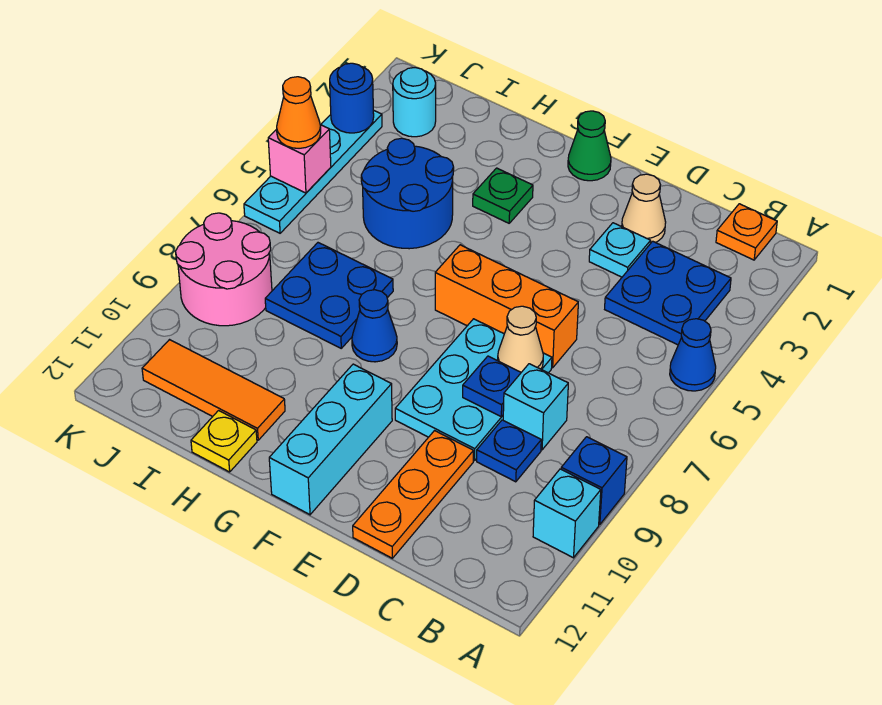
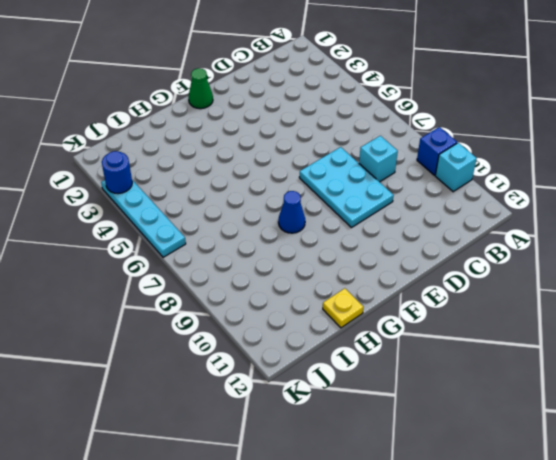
none -> blue cone A5 level 1
none -> orange plate B1 level 1
none -> blue plate B3:C4 level 1

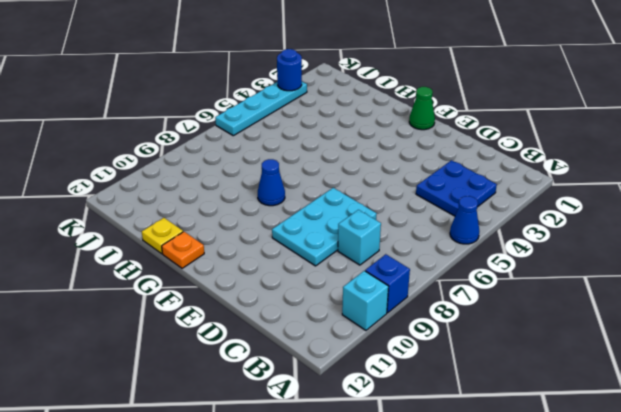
orange plate G12 level 1 -> orange plate B1 level 1
none -> blue plate C9 level 1
none -> tan cone D2 level 1
none -> cyan plate D3 level 1

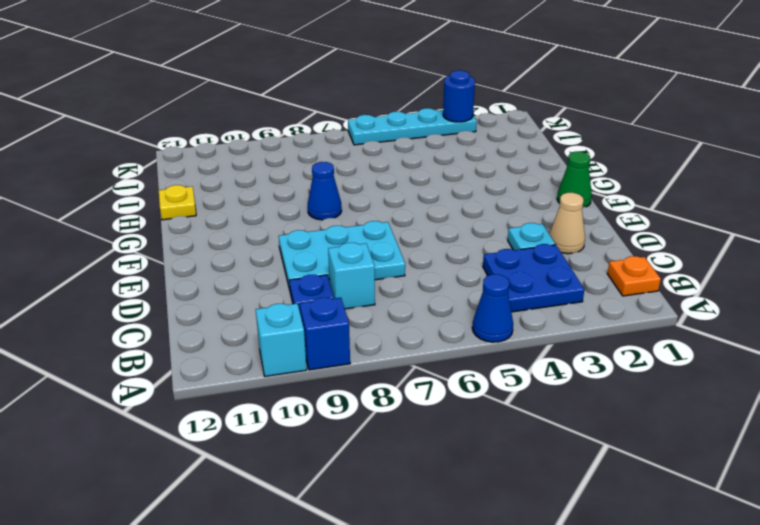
none -> orange brick D6:F6 level 1
none -> orange plate D10:D12 level 1
none -> cyan brick F10:F12 level 1

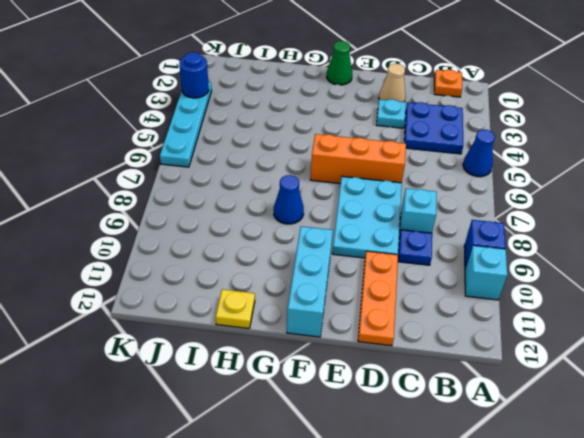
none -> green plate G3 level 1
none -> blue round brick H4:I5 level 1
none -> blue plate H7:I8 level 1

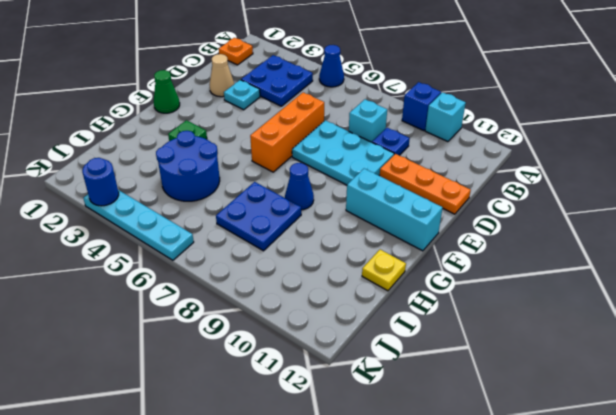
none -> orange tile H11:J11 level 1
none -> cyan round brick J2 level 1
none -> pink round brick J8:K9 level 1

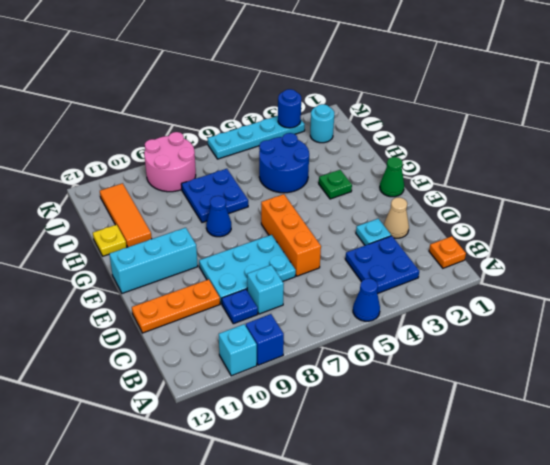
none -> tan cone D7 level 2
none -> blue plate D8 level 2
none -> pink brick K5 level 2

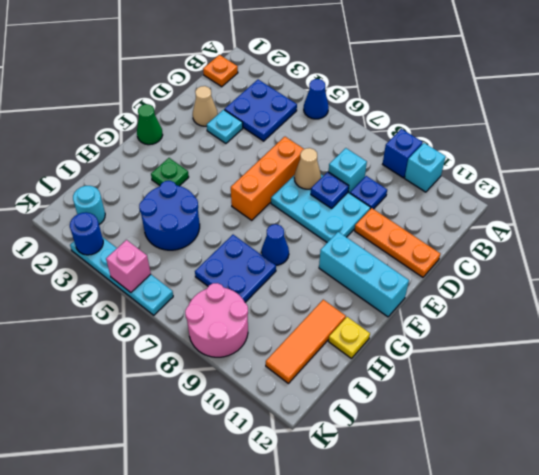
none -> orange cone K5 level 3

